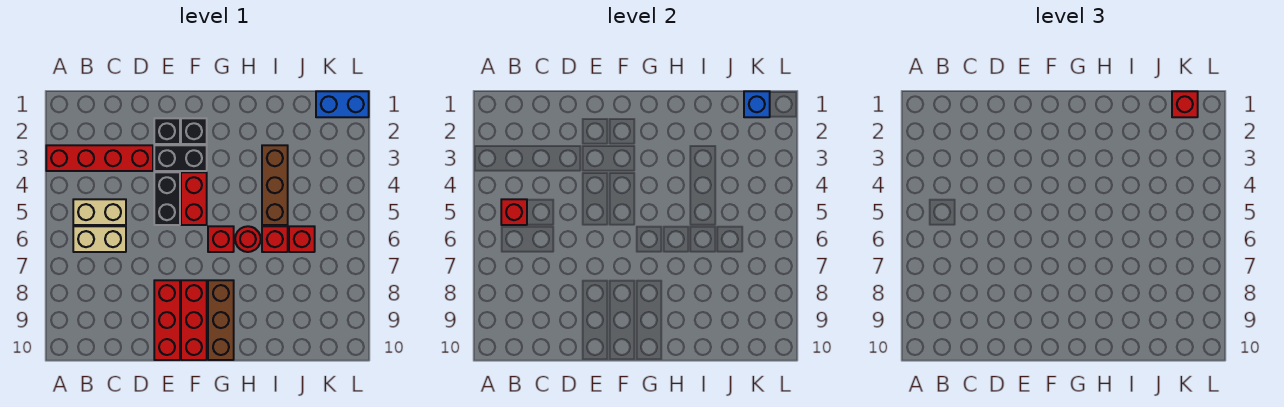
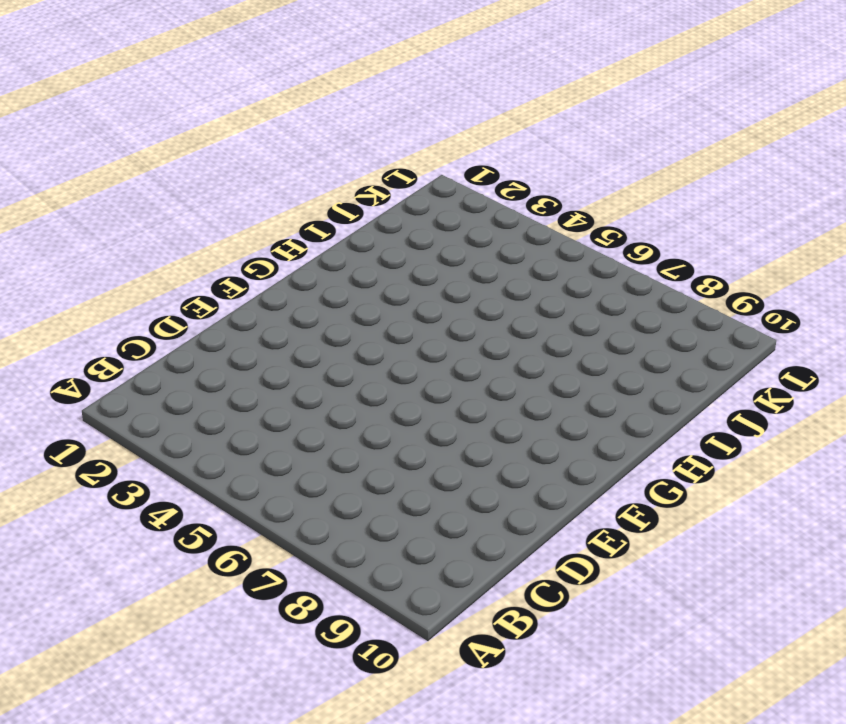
none -> red brick A3:D3 level 1
none -> tan brick B5:C5 level 1
none -> tan brick B6:C6 level 1

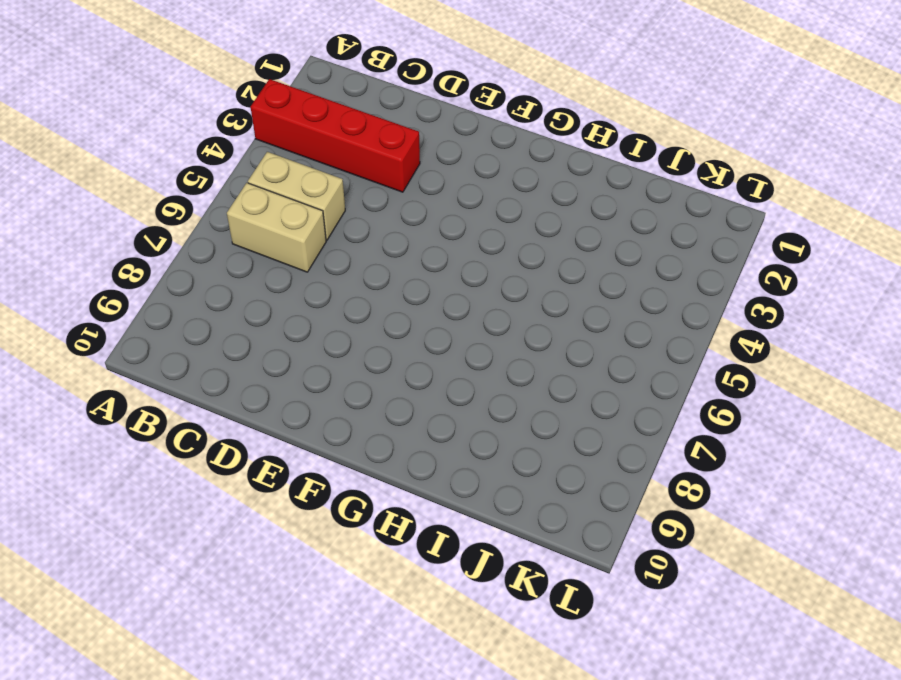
none -> black brick E2 level 1
none -> black brick E3:F3 level 1
none -> black brick E4:E5 level 1

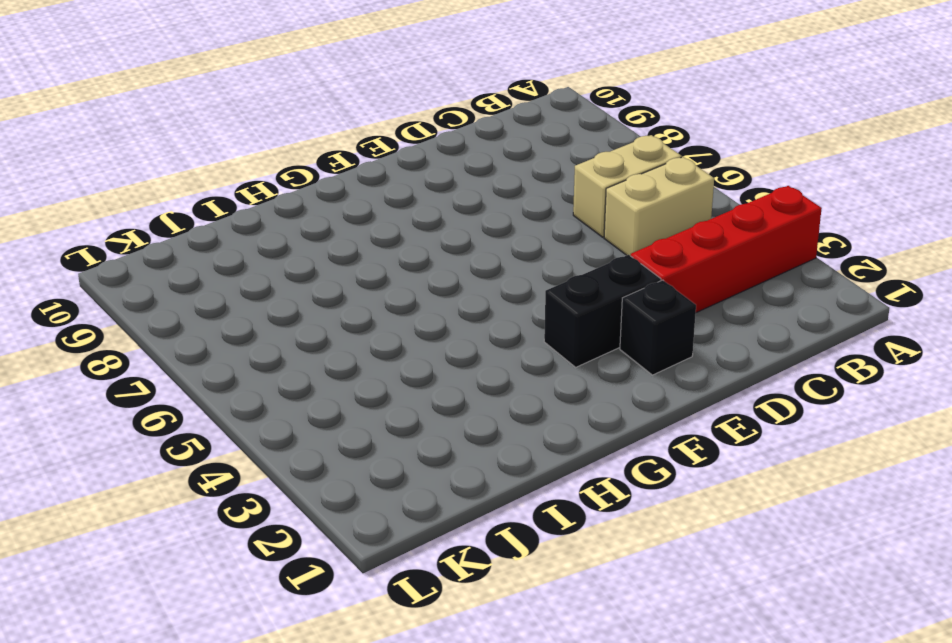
none -> black brick E4:E5 level 1
none -> red brick E8:E10 level 1
none -> black brick F2 level 1

